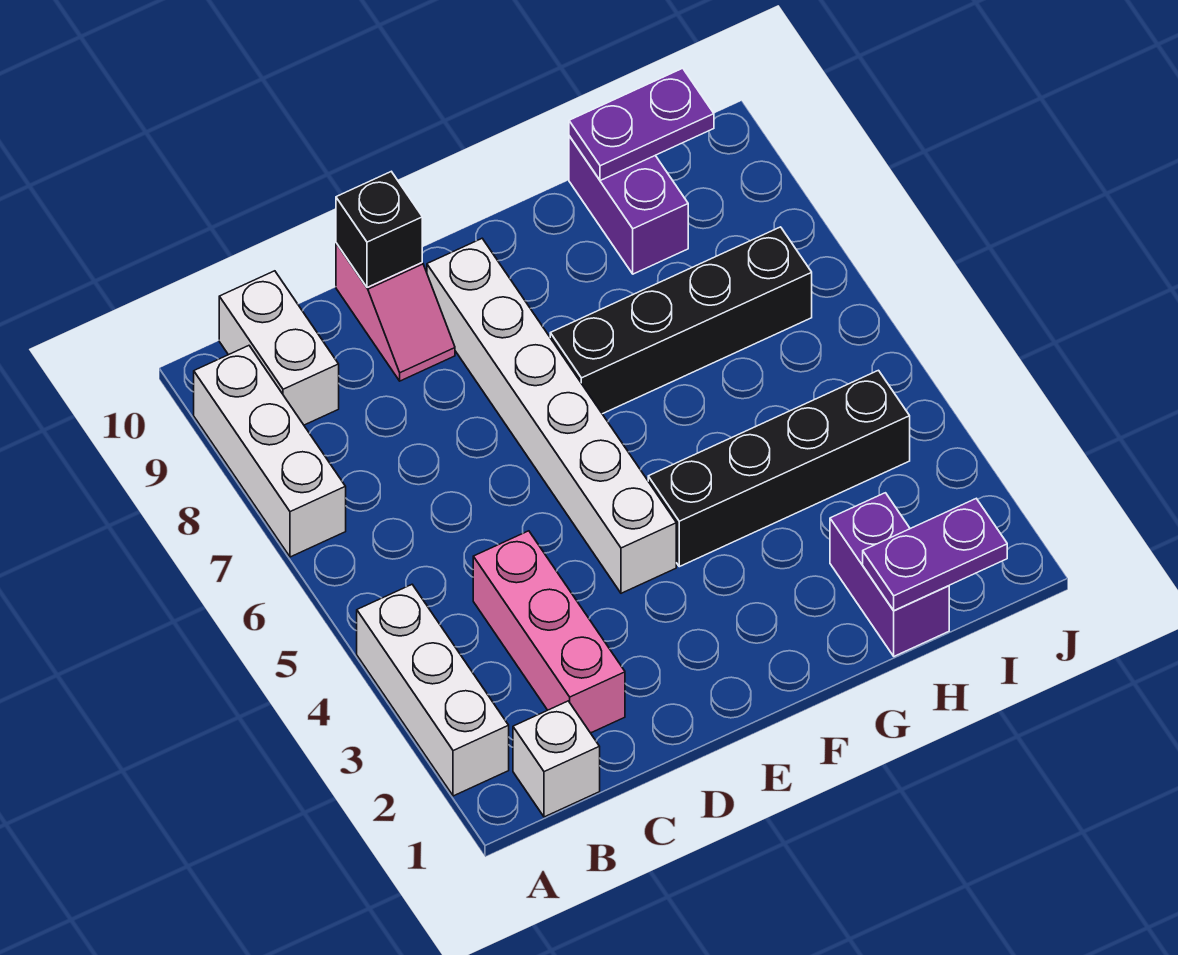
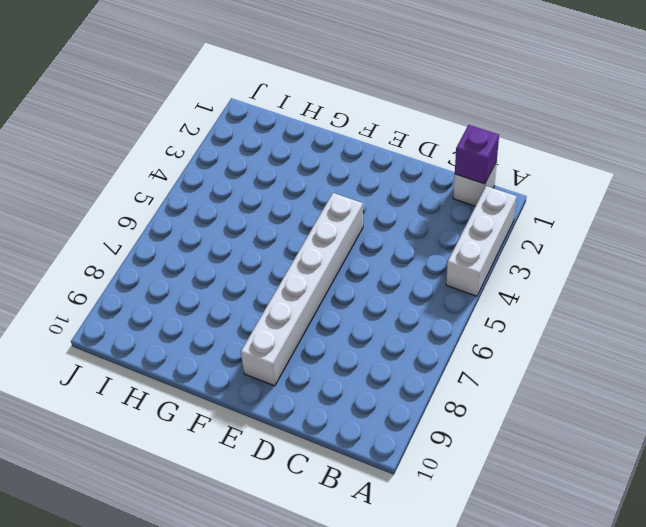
purple brick B1 level 2 -> none
none -> white brick A7:A9 level 1
none -> white brick B9:B10 level 1
none -> pink brick C2:C4 level 1

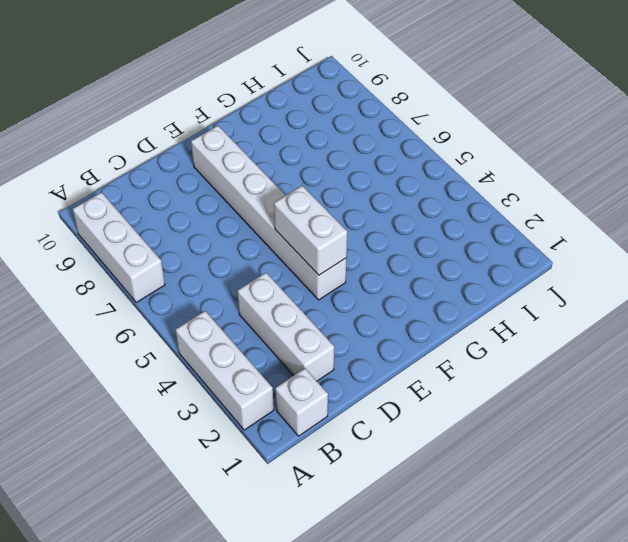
white brick C2:C4 level 1 -> pink brick C2:C4 level 1
white brick E4:E5 level 2 -> white brick B9:B10 level 1
none -> pink slope D9:D10 level 1 top 10
none -> black brick F4:I4 level 1
none -> black brick F7:I7 level 1

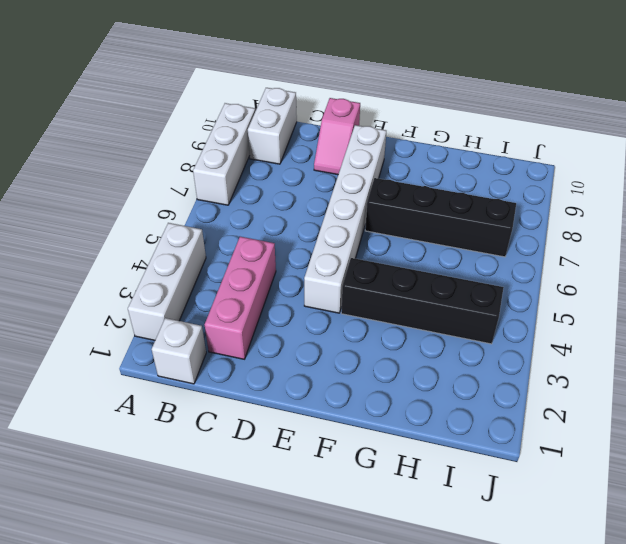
none -> purple brick H1:H2 level 1
none -> purple brick H9:H10 level 1
none -> black brick D10 level 2

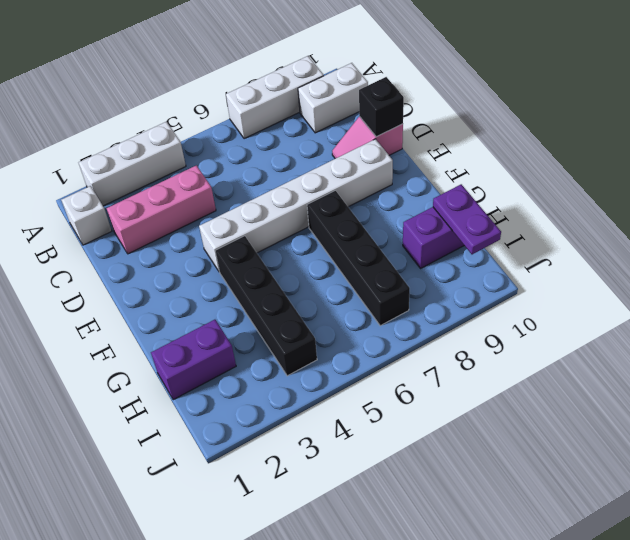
none -> purple plate H1:I1 level 2

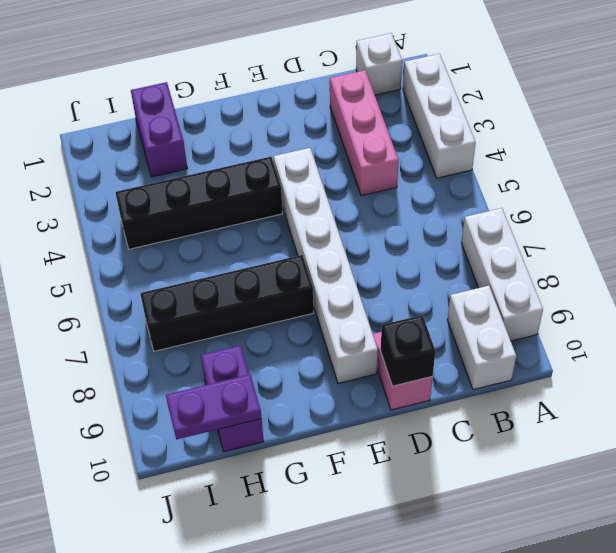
none -> purple plate H1:I1 level 2

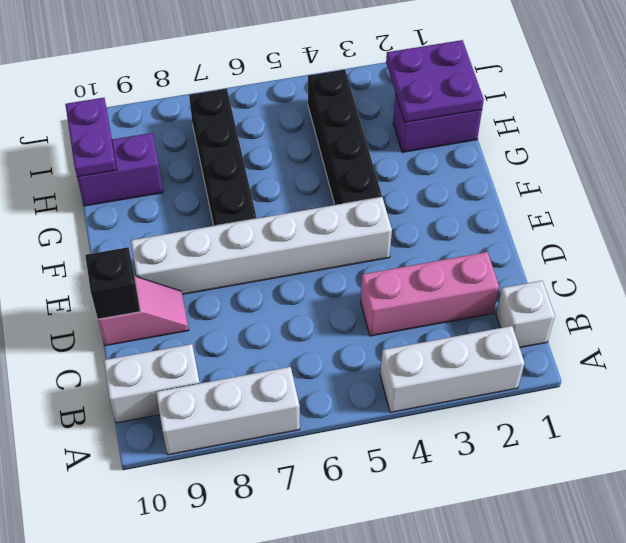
purple plate H1:I2 level 2 -> purple plate H1:I1 level 2

